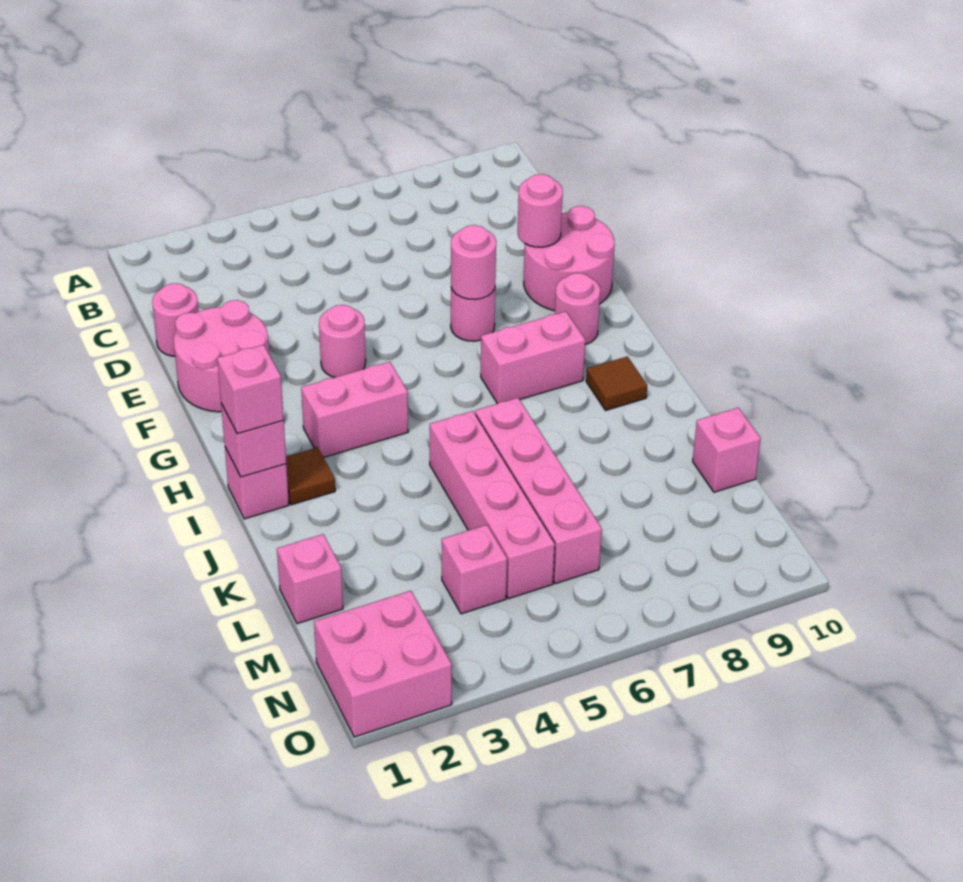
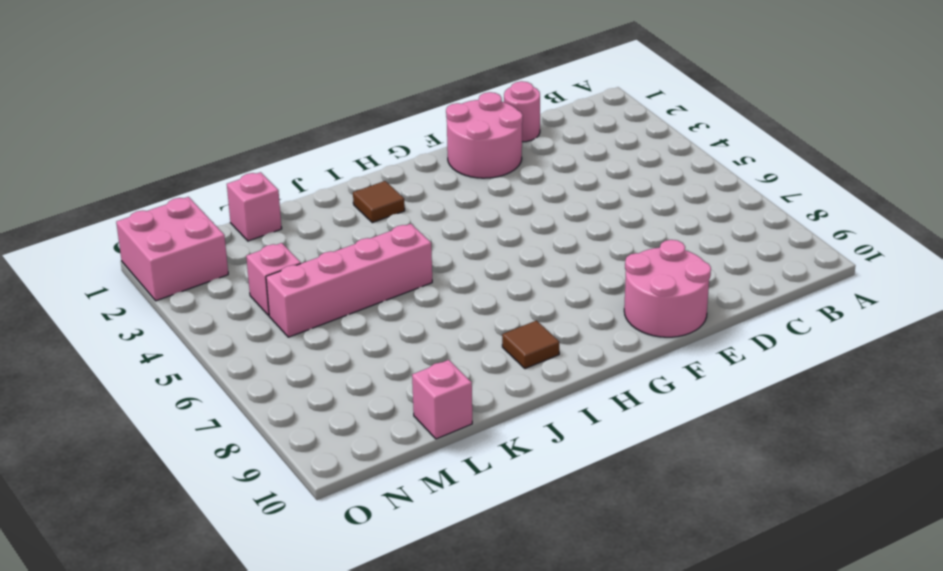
none -> pink round brick F4 level 1
none -> pink round brick F7 level 1
none -> pink round brick G9 level 1

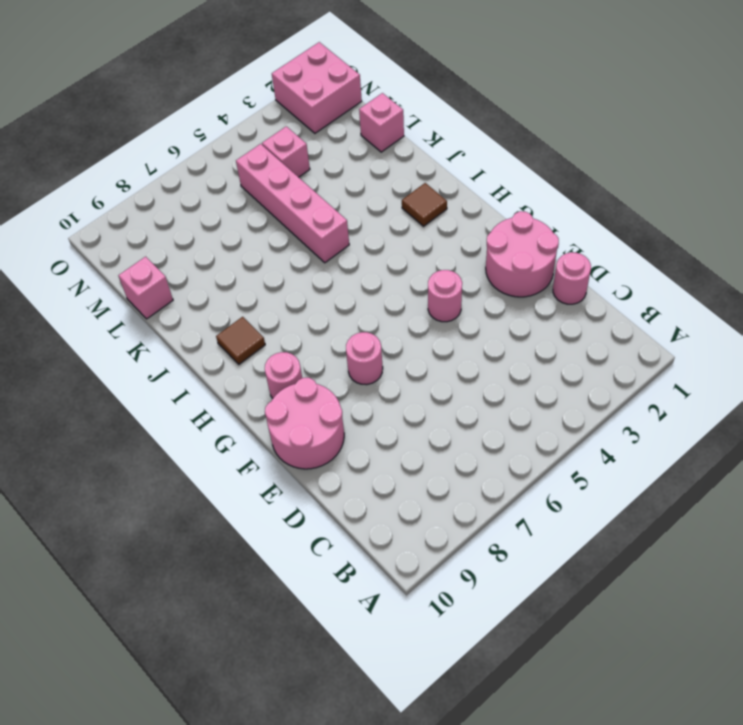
none -> pink brick H3:H4 level 1
none -> pink brick H7:H8 level 1
none -> pink brick I1 level 1

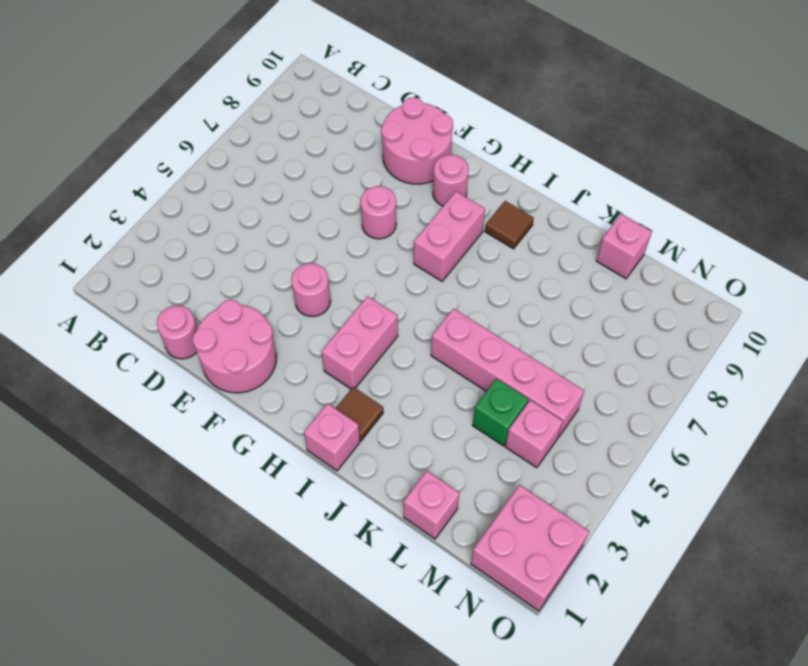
green brick L4 level 1 -> none
none -> pink brick J6:M6 level 1
none -> pink round brick E9 level 2
none -> pink round brick F7 level 2

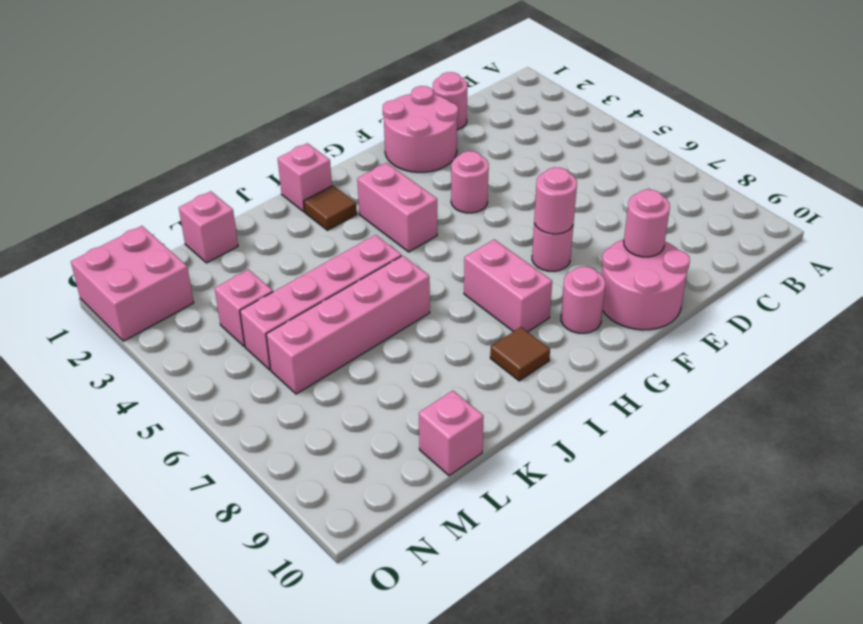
none -> pink brick I1 level 2
none -> pink brick I1 level 3

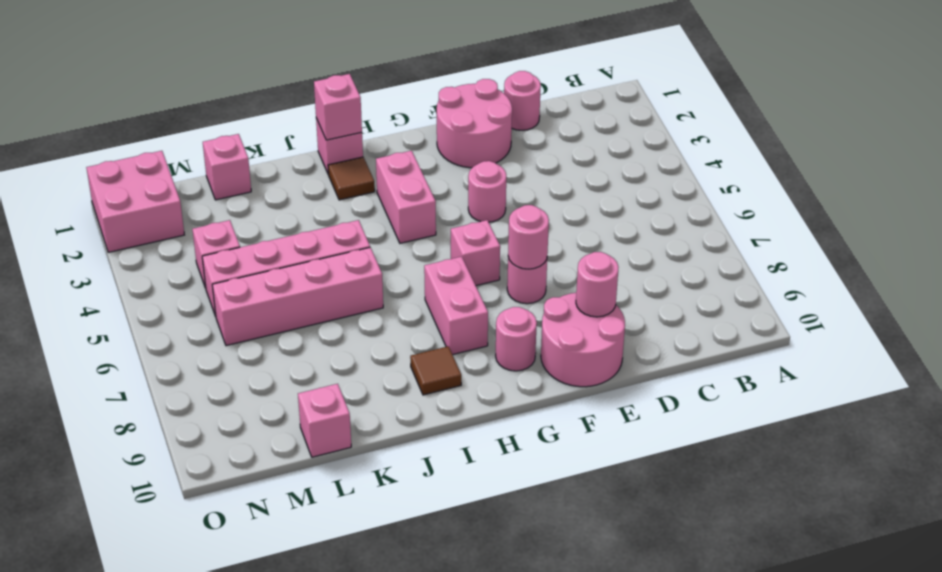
pink brick G6 level 1 -> pink brick I1 level 3

